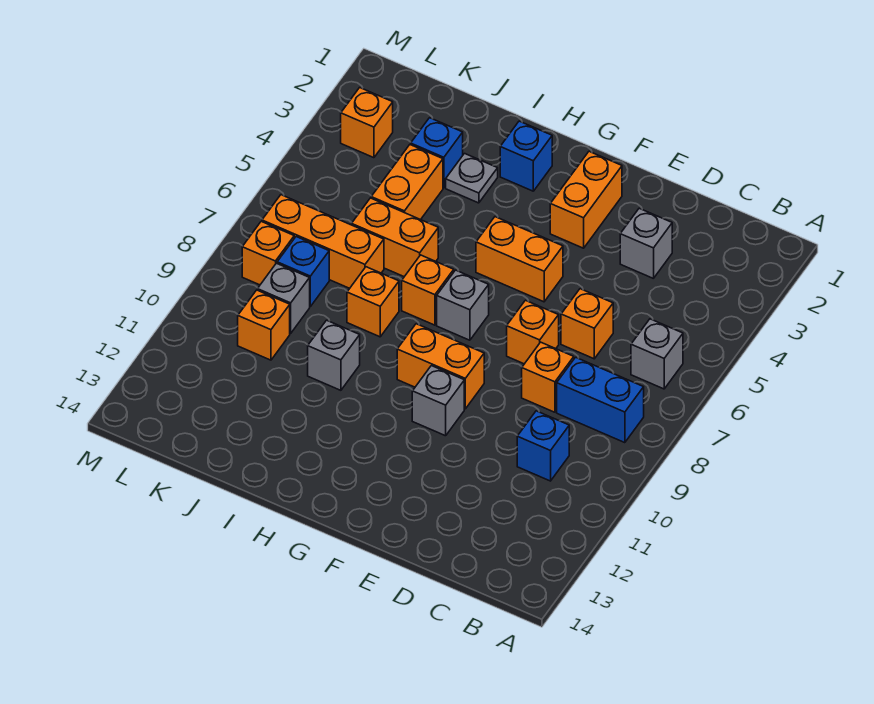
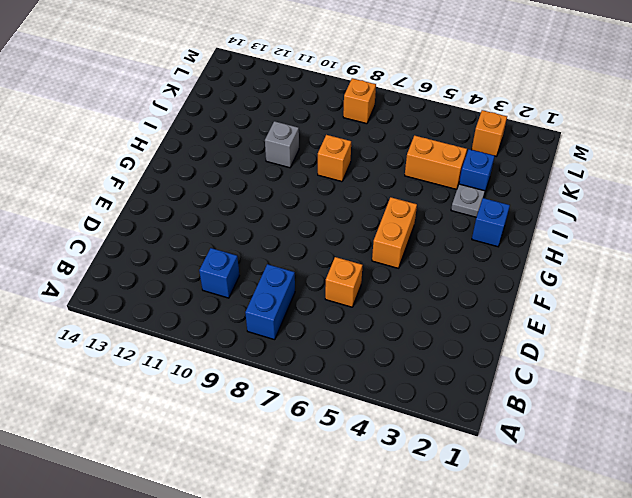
none -> grey brick B6 level 1
none -> grey brick D3 level 1
none -> orange brick D8 level 1

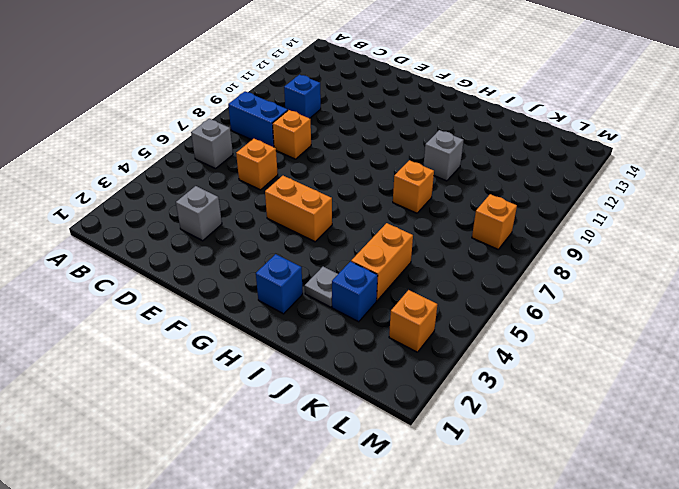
none -> orange brick E7 level 1
none -> orange brick F2:F3 level 1
none -> orange brick F9:G9 level 1

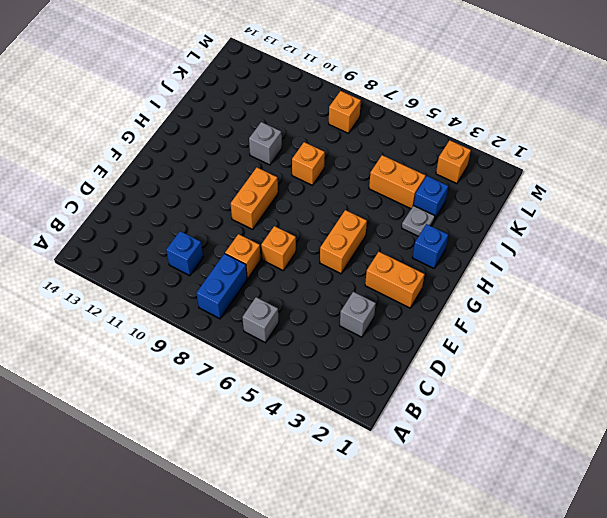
none -> orange brick D6 level 1
none -> grey brick F10 level 1
none -> grey brick G7 level 1

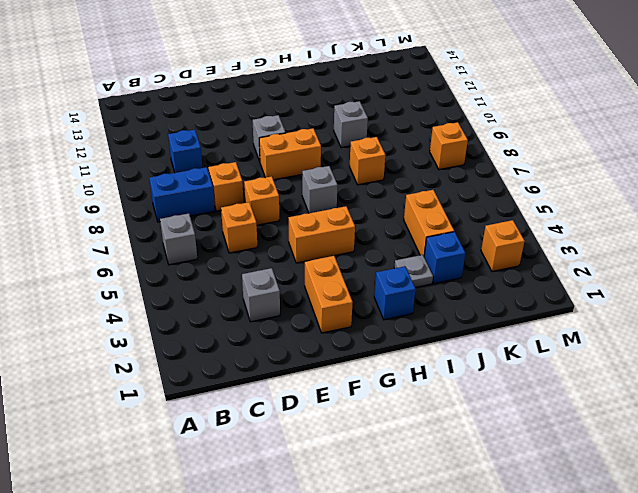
none -> orange brick H7 level 1
none -> orange brick I6:J6 level 1
none -> orange brick J7:L7 level 1

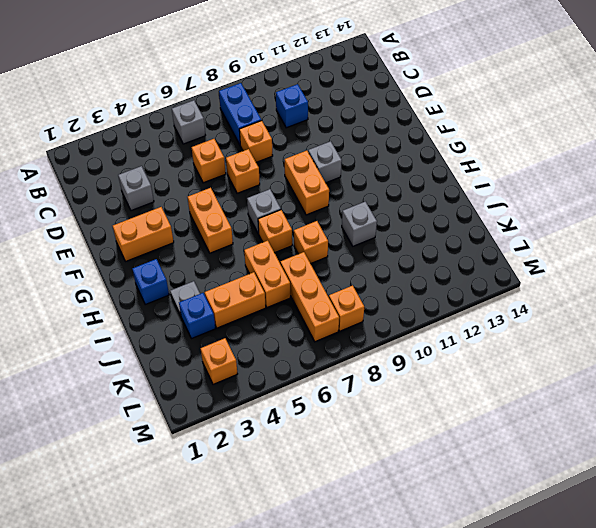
none -> blue brick K8 level 1
none -> grey brick K9 level 1
none -> orange brick K10 level 1

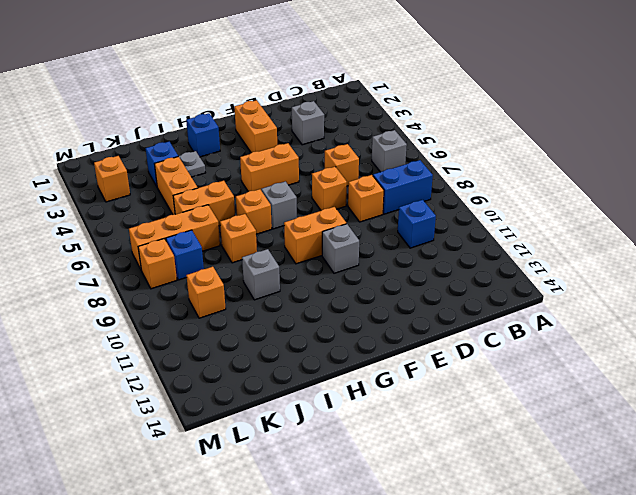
none -> grey brick K9 level 1

